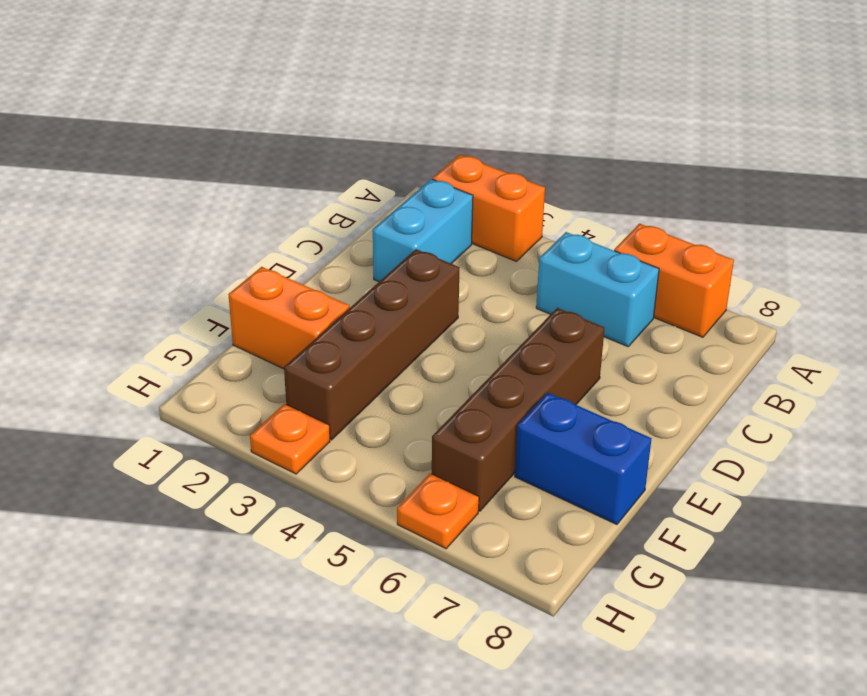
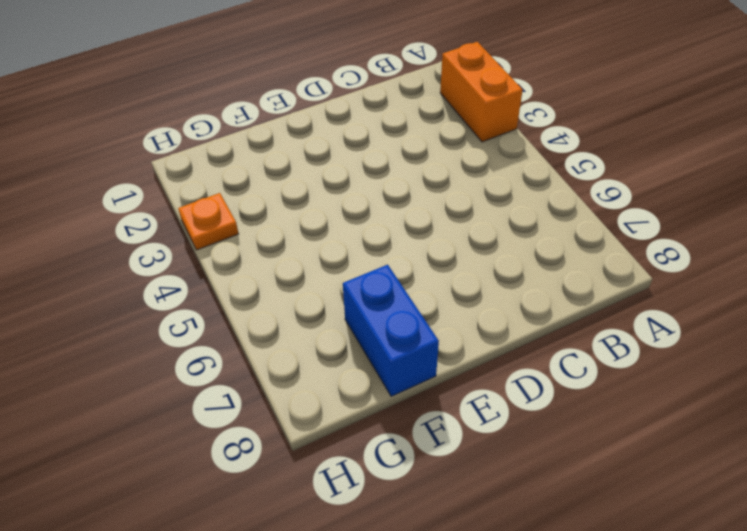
none -> orange brick A6:A7 level 1
none -> cyan brick B2:C2 level 1

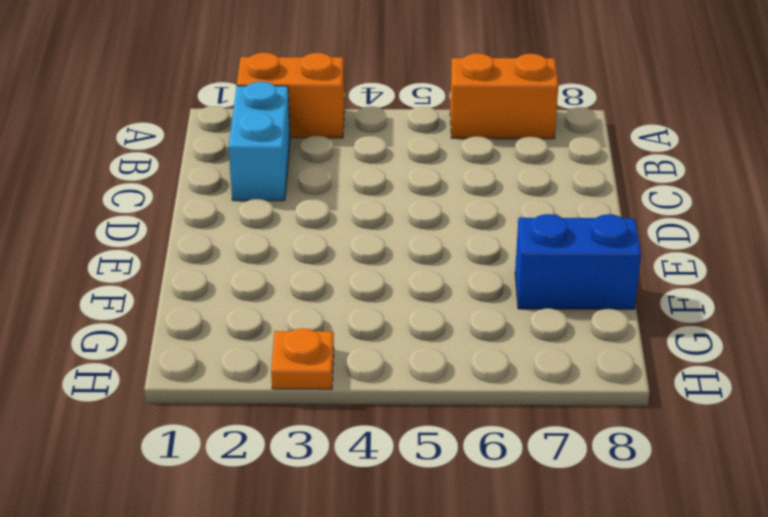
none -> cyan brick B5:B6 level 1
none -> brown brick D3:G3 level 1

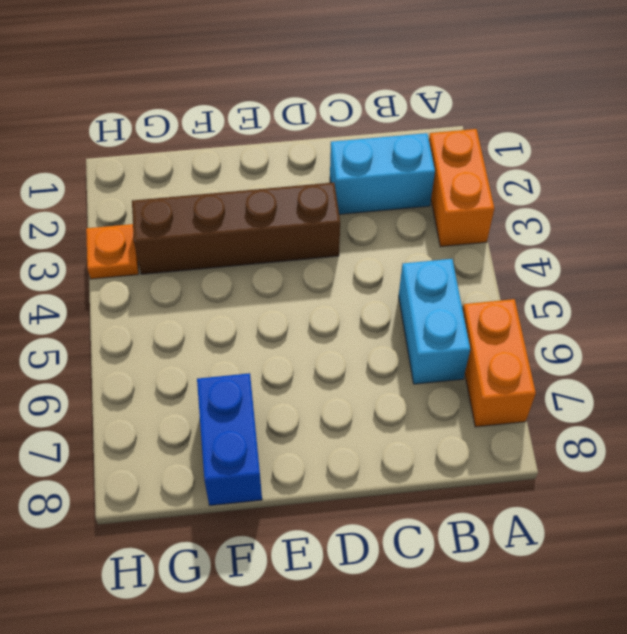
none -> brown brick D6:G6 level 1
none -> orange brick F1:F2 level 1

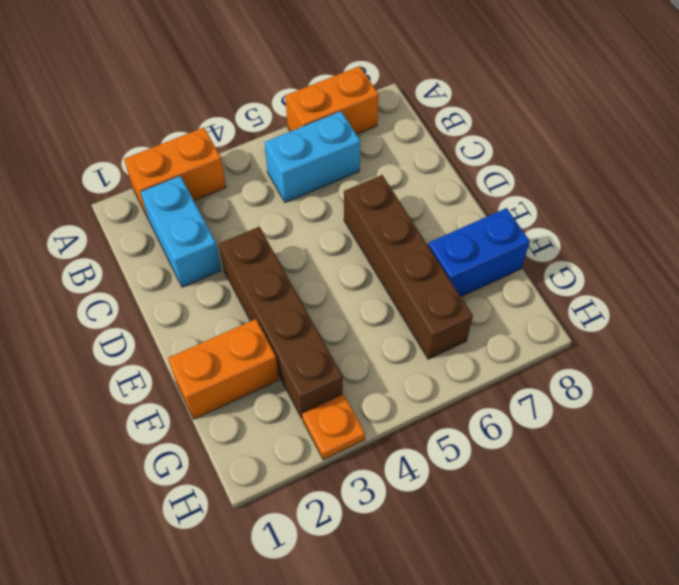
none -> orange plate H6 level 1

